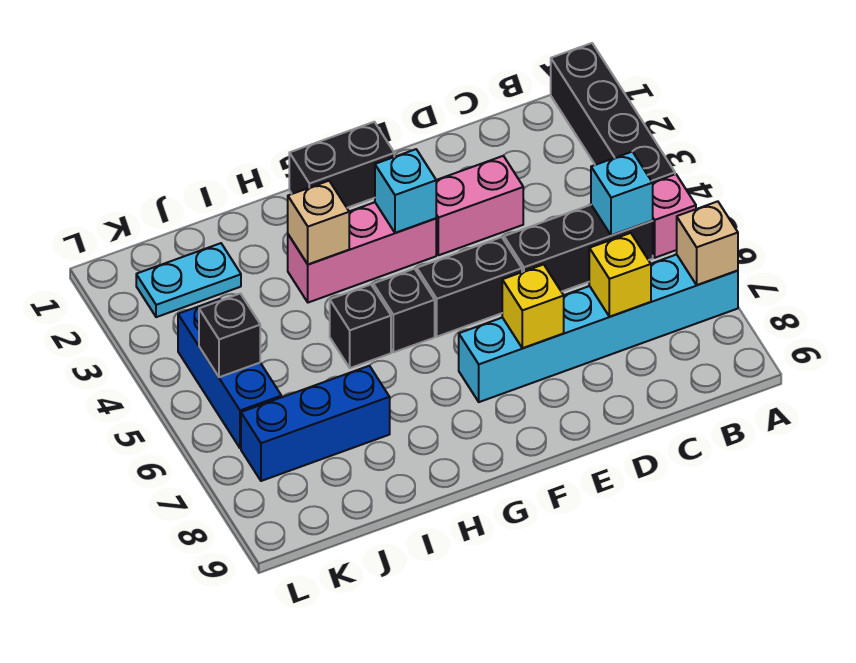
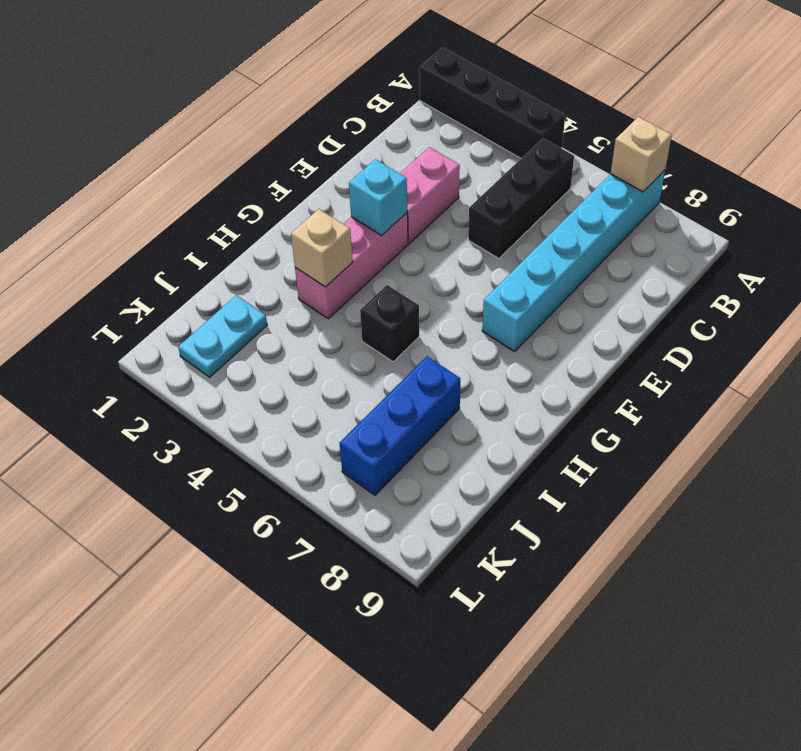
none -> pink brick A5 level 1
none -> black brick E5:F5 level 1
none -> black brick F1:G1 level 1

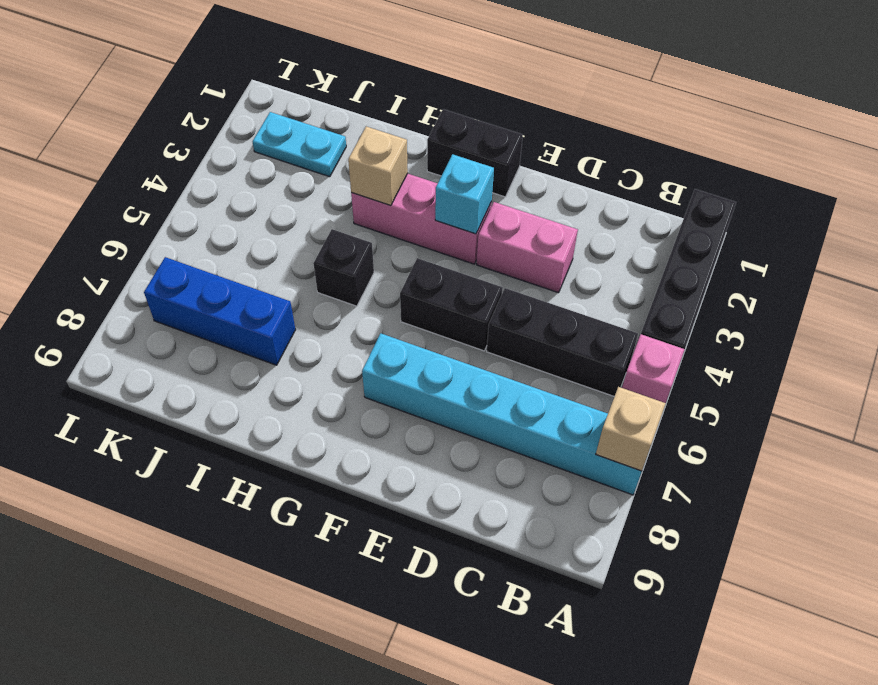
none -> black brick G5 level 1
none -> blue brick K4:K6 level 1
none -> cyan brick B5 level 2

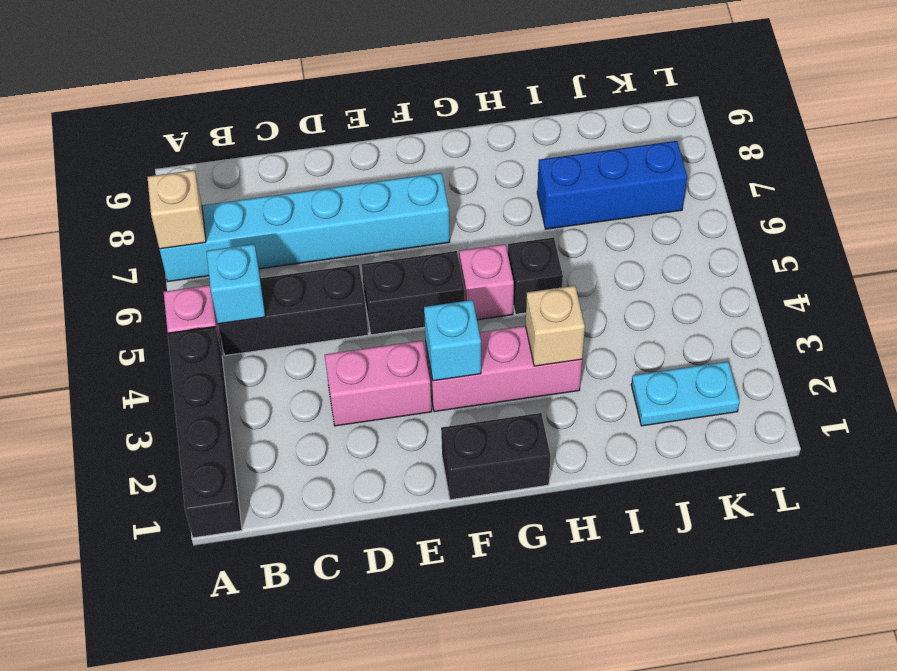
pink brick G5 level 1 -> black brick G5 level 1
none -> blue brick K4:K6 level 1
none -> yellow brick C7 level 2
none -> yellow brick E7 level 2

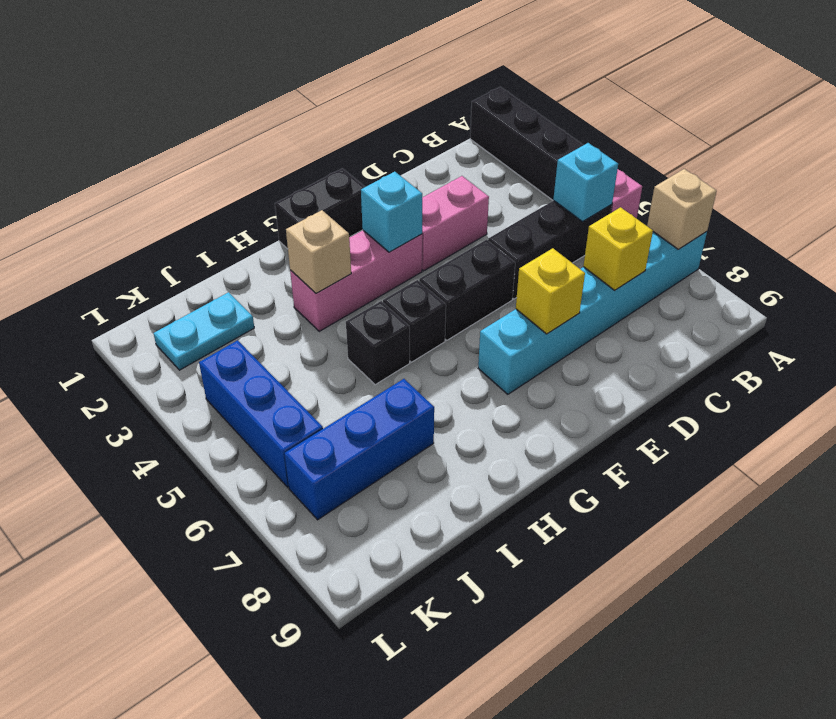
none -> black brick K5 level 2

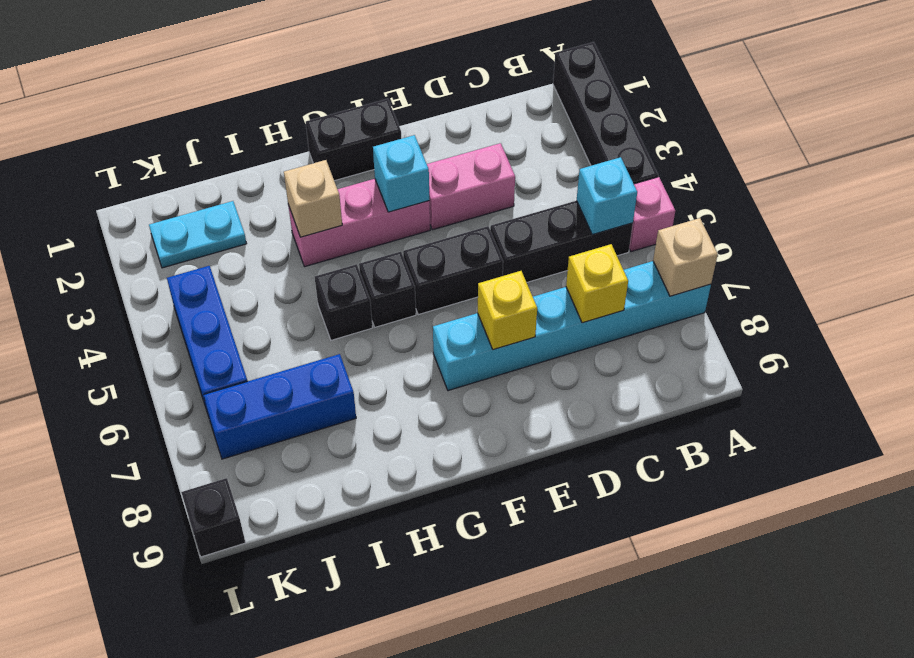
black brick L9 level 1 -> black brick K5 level 2

